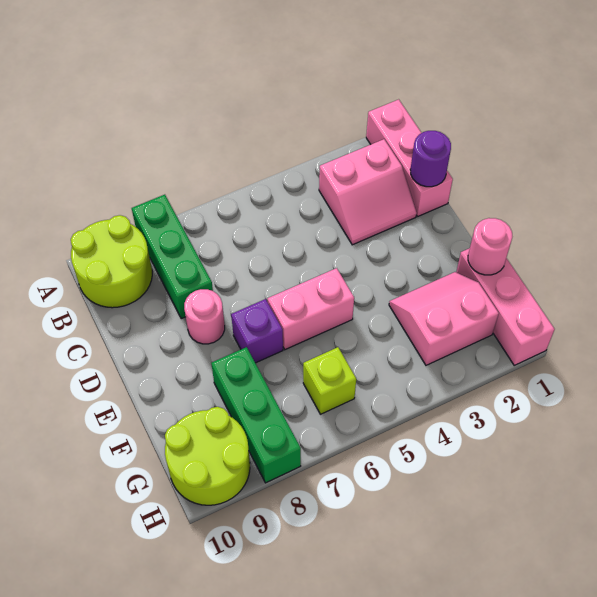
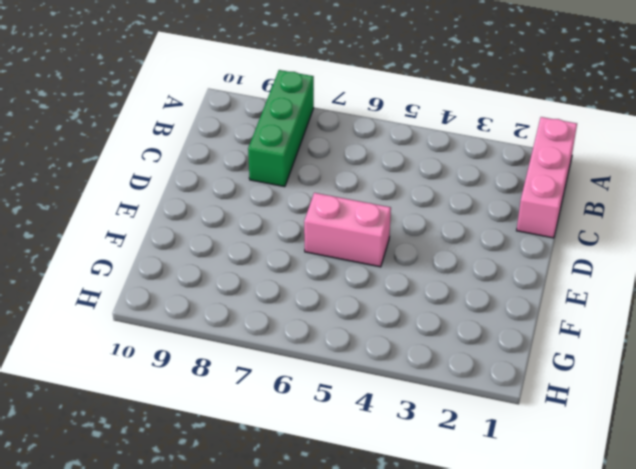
none -> lime round brick A9:B10 level 1
none -> pink slope B2:C3 level 1 top B
none -> pink round brick D8 level 1

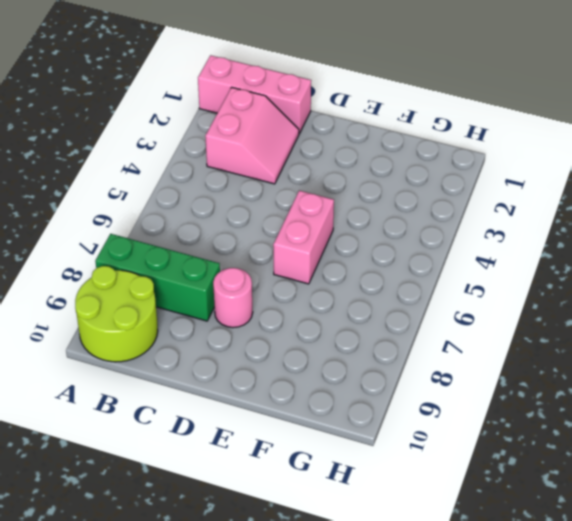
none -> purple brick E7 level 1
none -> pink brick F1:H1 level 1
none -> pink slope F2:G3 level 1 top G

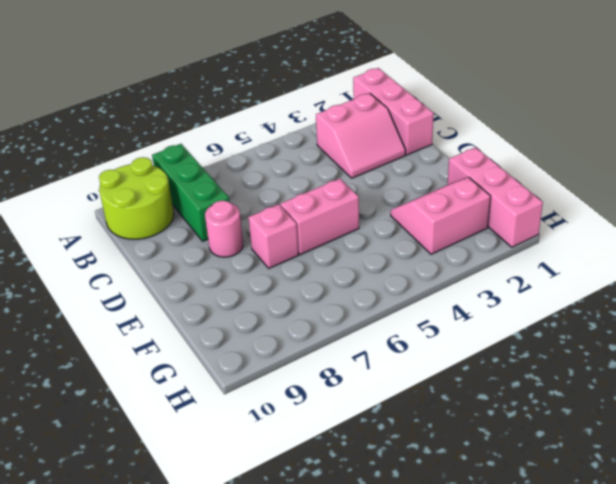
pink brick E7 level 1 -> purple brick E7 level 1
none -> green brick F8:H8 level 1
none -> lime brick G6 level 1
none -> lime round brick G9:H10 level 1

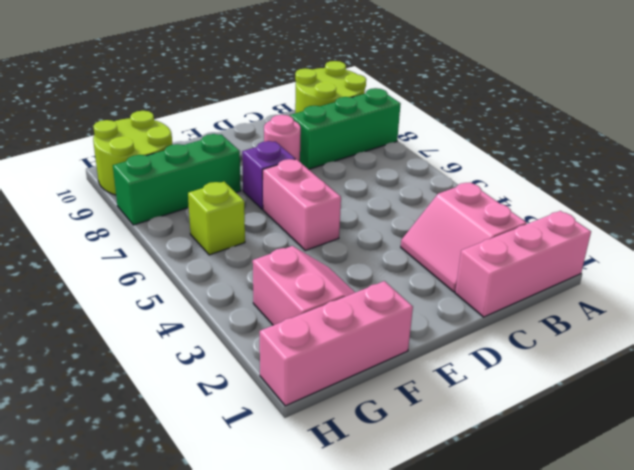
none -> purple round brick C1 level 2
none -> pink round brick F1 level 2

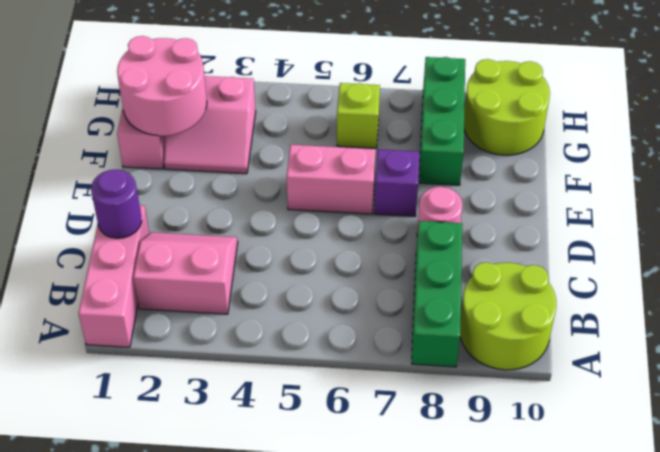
pink round brick F1:G2 level 2 -> pink round brick F1 level 2

